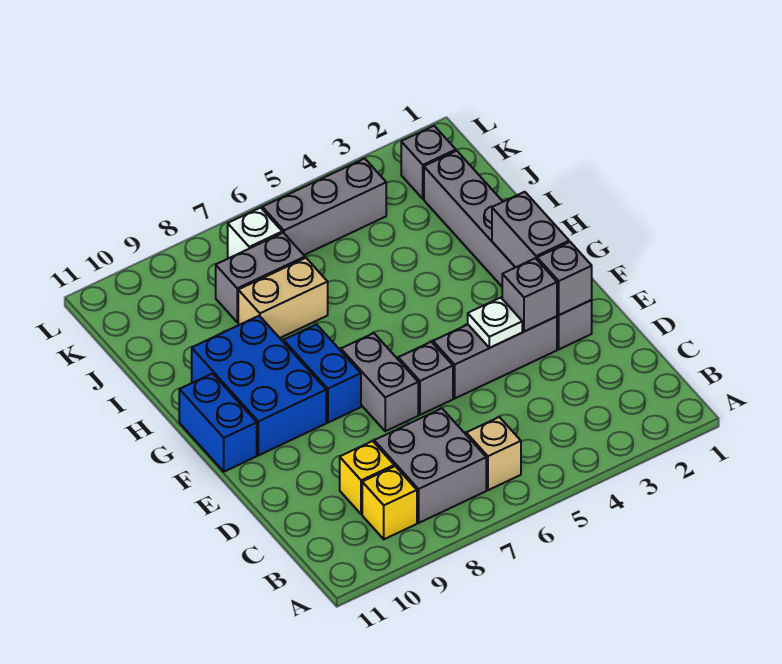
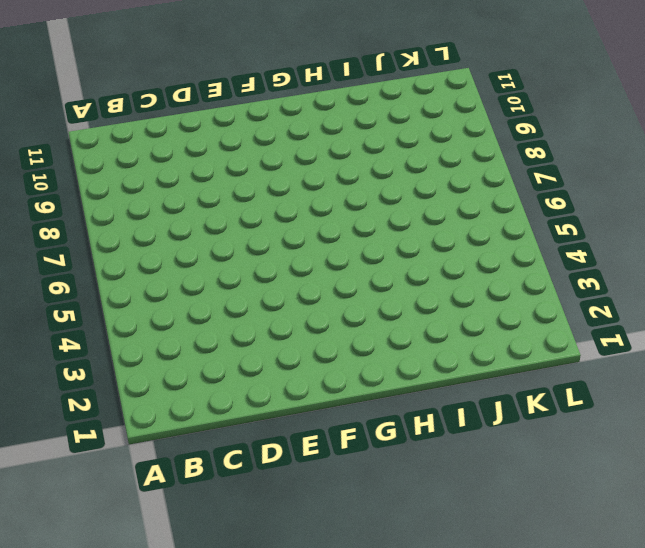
none -> tan brick B6 level 1
none -> grey brick B7:C8 level 1
none -> yellow brick B9 level 1

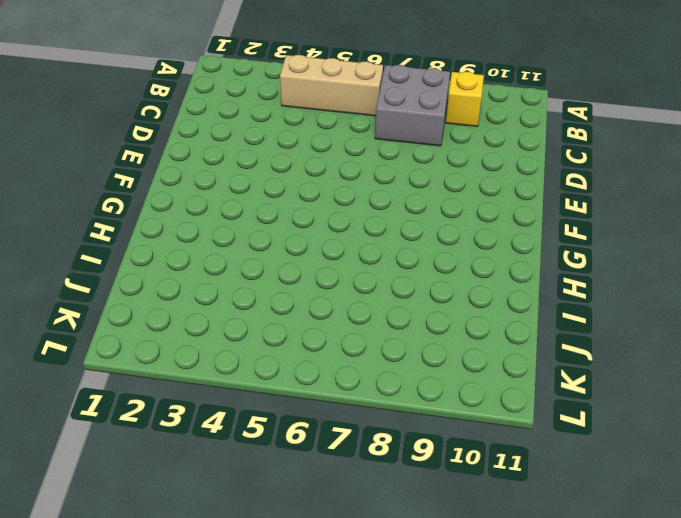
tan brick B4:B6 level 1 -> tan brick B6 level 1
none -> yellow brick C9 level 1
none -> grey brick E2:J2 level 1
none -> grey brick E3:E5 level 1

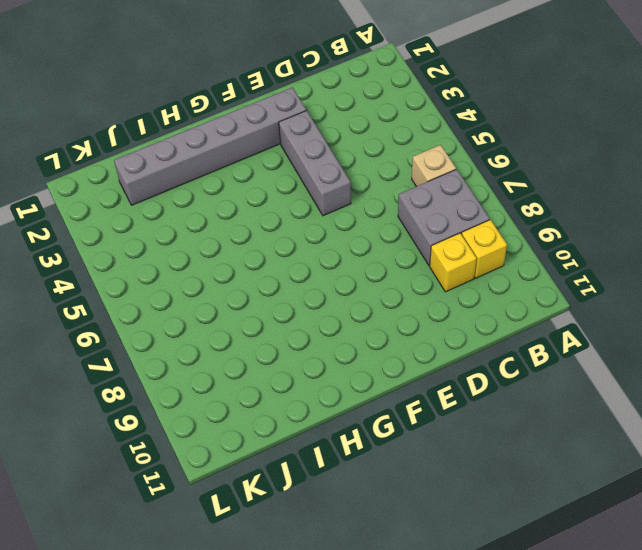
none -> grey brick E6 level 1
none -> grey brick E7:F7 level 1
none -> blue brick F8:G8 level 1

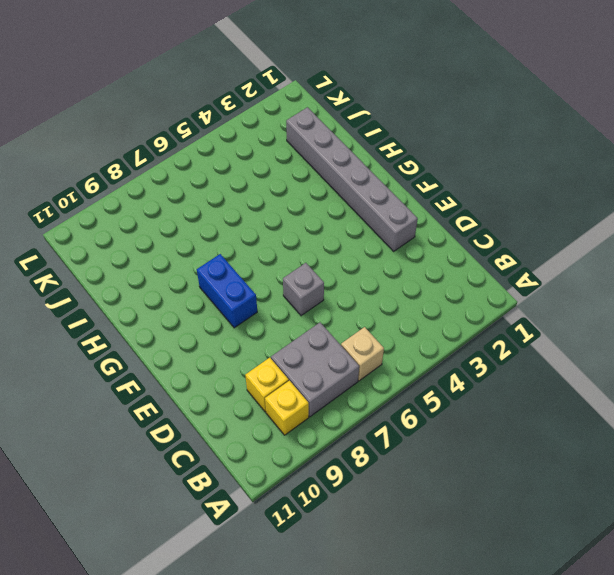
none -> grey brick E3:E5 level 1
none -> grey brick E7:F7 level 1
none -> blue brick F9:H10 level 1

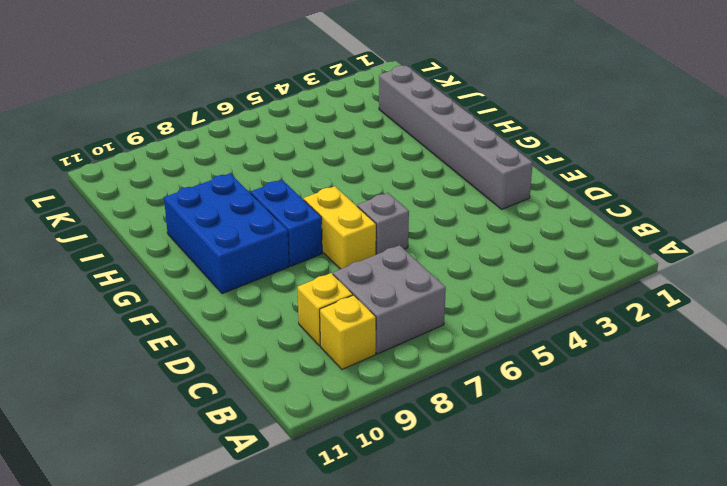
yellow brick E7:F7 level 1 -> grey brick E7:F7 level 1
none -> tan brick B6 level 1
none -> grey brick E3:E5 level 1
none -> blue brick F11:G11 level 1

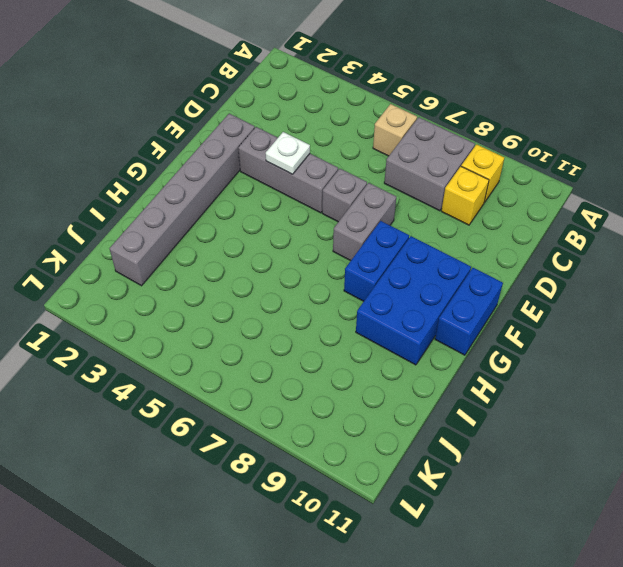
none -> tan brick I7:I8 level 1
none -> grey brick J7:J8 level 1
none -> grey brick K2 level 1

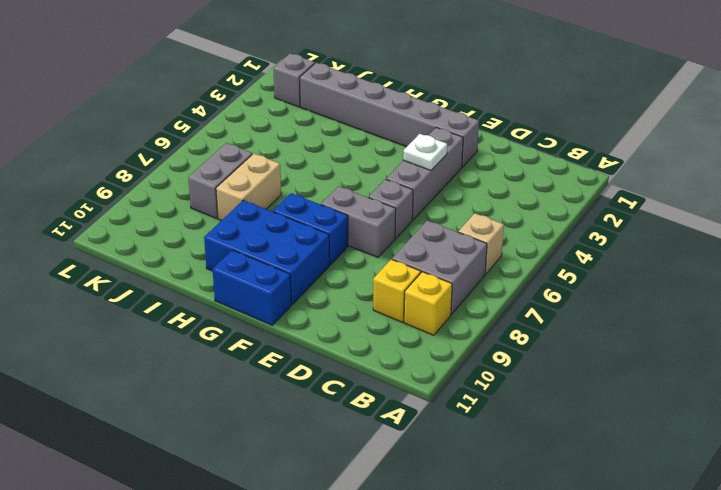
none -> grey brick K4:K6 level 1
none -> white brick K7 level 1
none -> grey brick E2 level 2

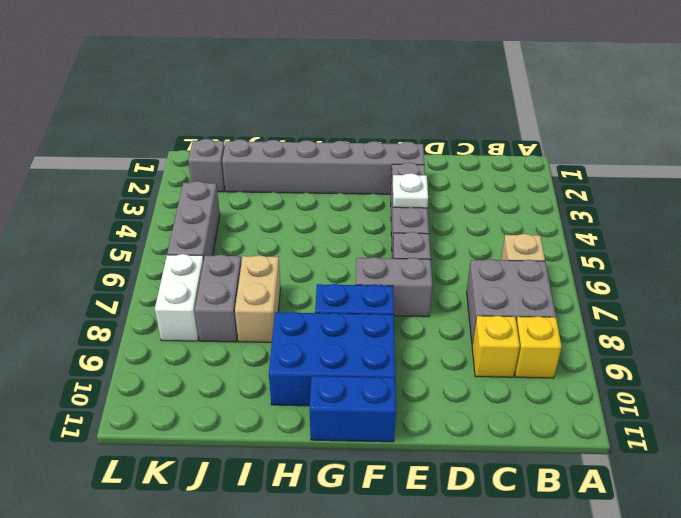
white brick K7:K8 level 1 -> white brick K7 level 1
none -> grey brick E2 level 2
none -> grey brick E3 level 2
none -> grey brick F2:G2 level 2

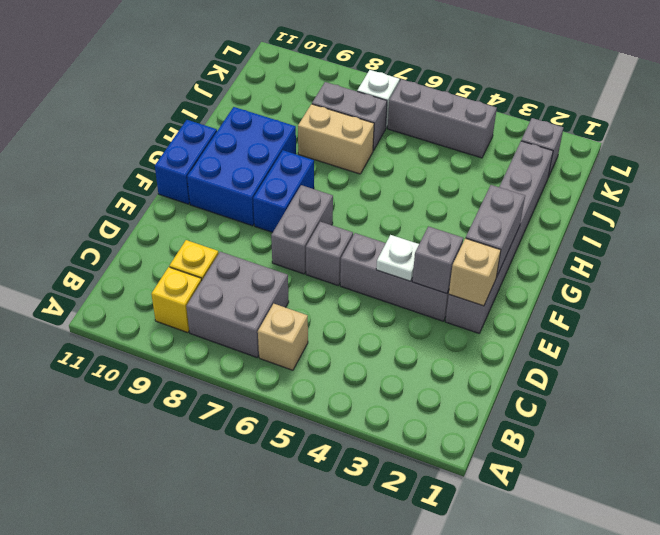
tan brick E2 level 2 -> grey brick E2 level 2

